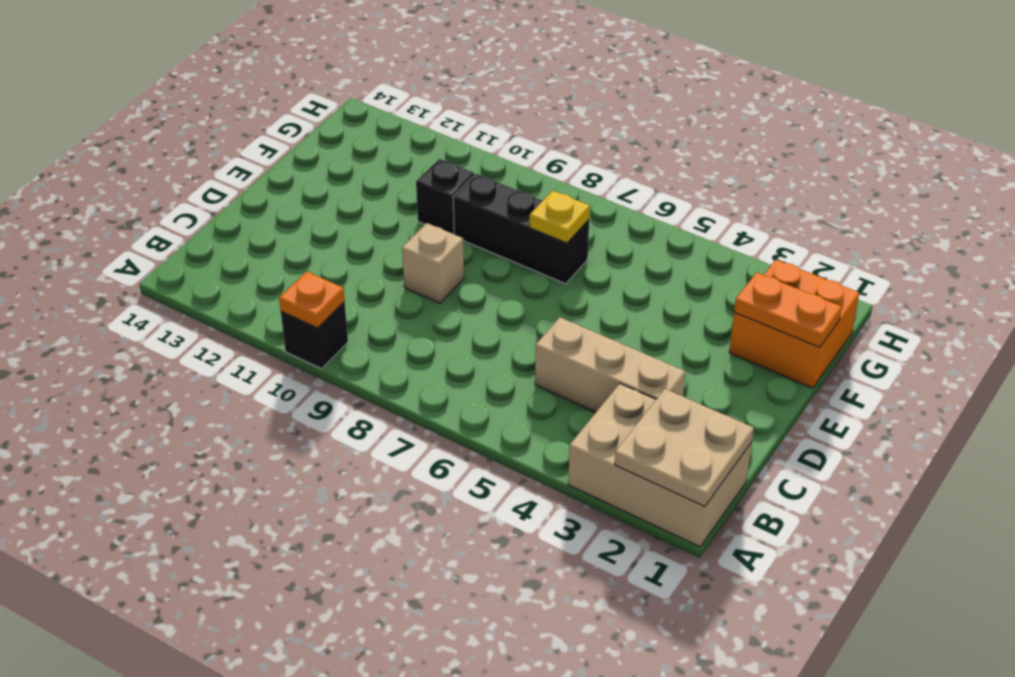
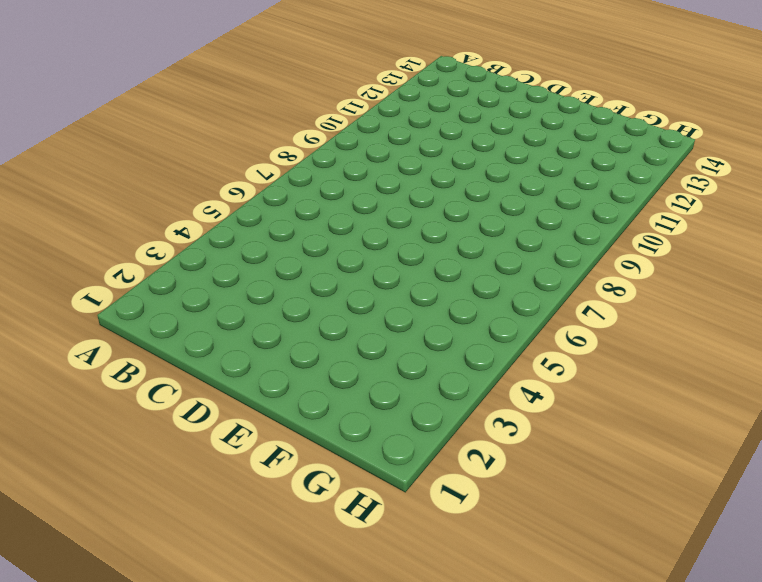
none -> tan brick A1:B3 level 1
none -> black brick A10 level 1

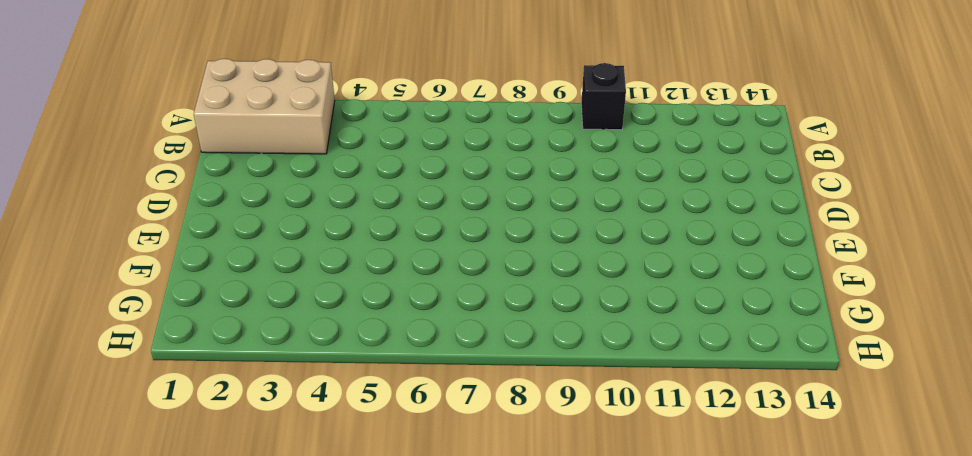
none -> tan brick C3:C5 level 1
none -> tan brick D9 level 1

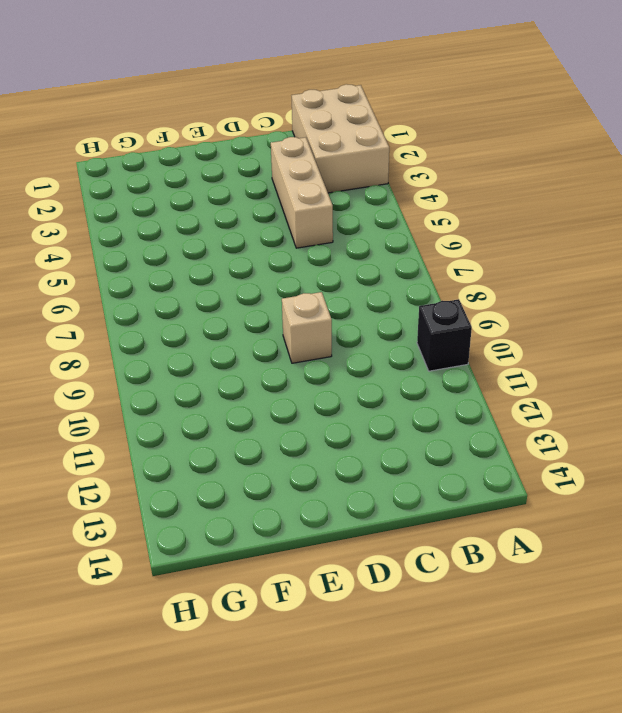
none -> orange brick F1:G2 level 1
none -> black brick F7:F9 level 1

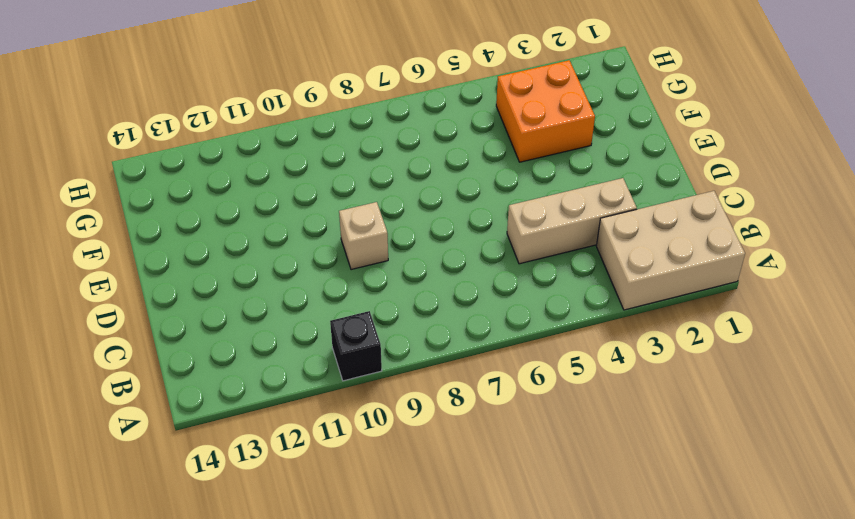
orange brick F3:G4 level 1 -> orange brick F1:G2 level 1
none -> black brick F7:F9 level 1
none -> black brick F10 level 1

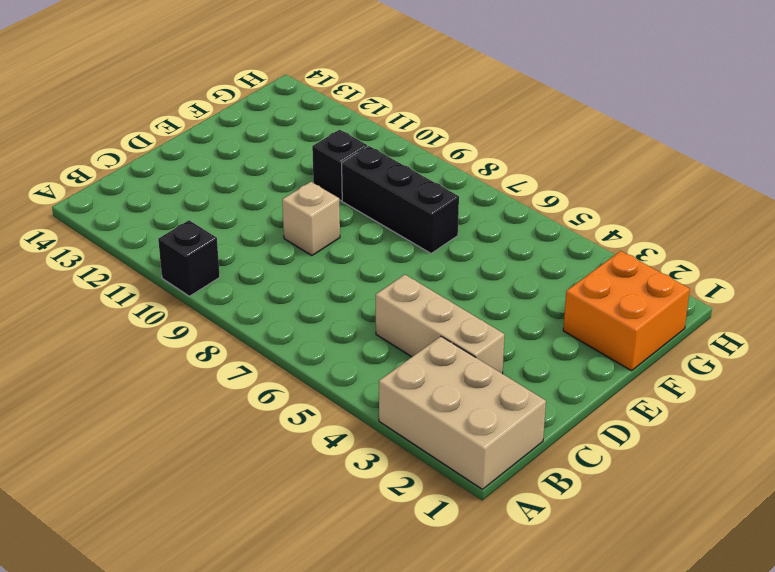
none -> tan plate A1:B2 level 2
none -> orange plate A10 level 2

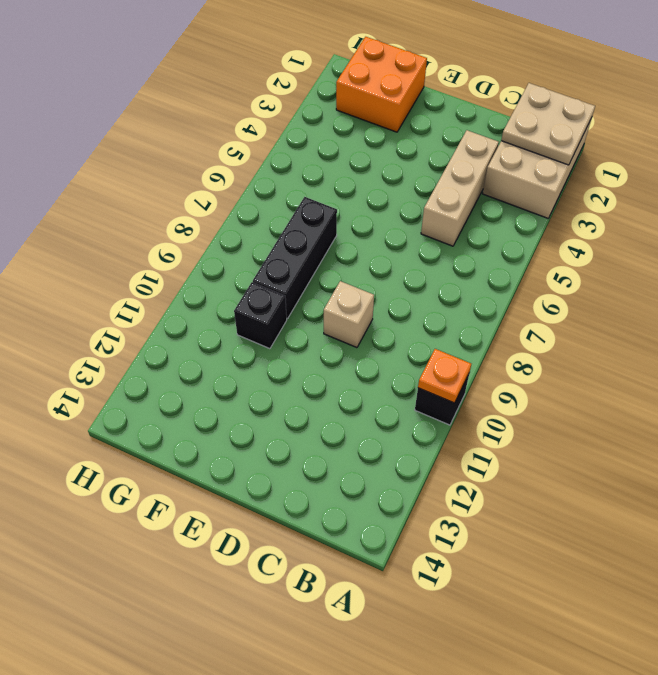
none -> orange plate F1:F2 level 2
none -> yellow plate F7 level 2

